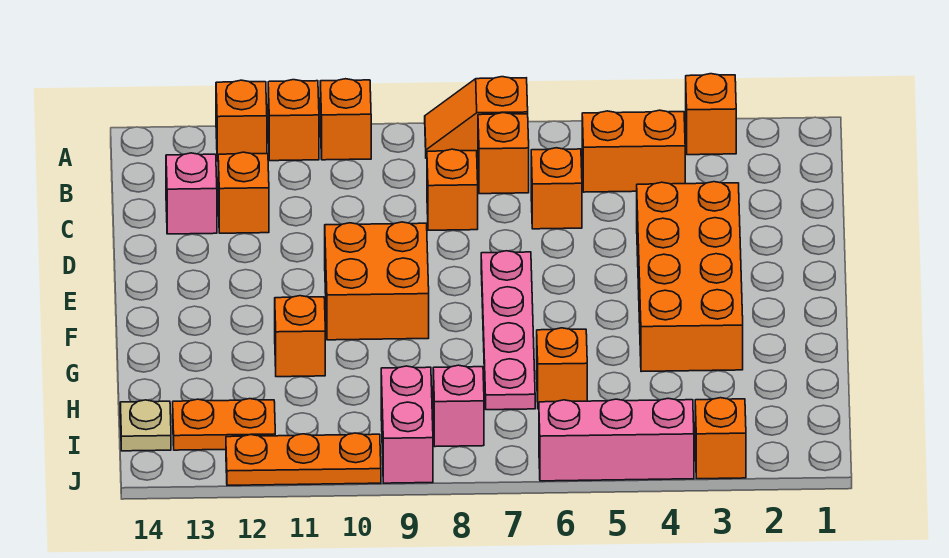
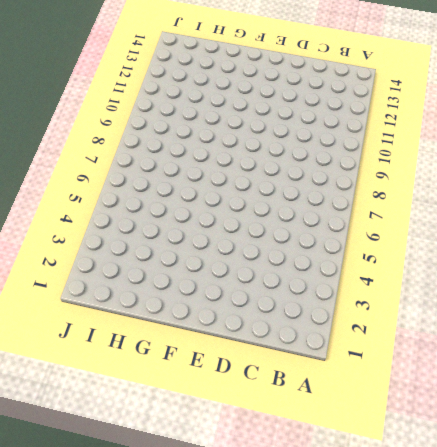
none -> orange brick A3 level 1
none -> orange slope A7:A8 level 1 top 7
none -> orange brick A10 level 1

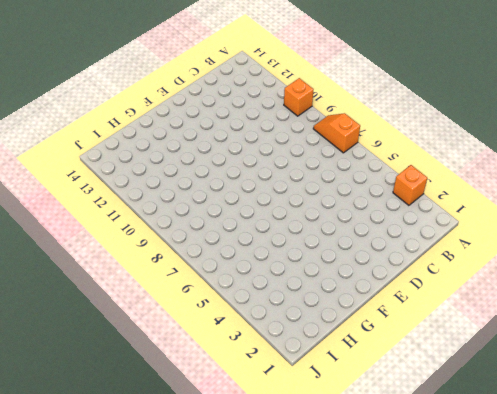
none -> orange brick A11 level 1
none -> orange brick A12 level 1
none -> orange brick B4:B5 level 1

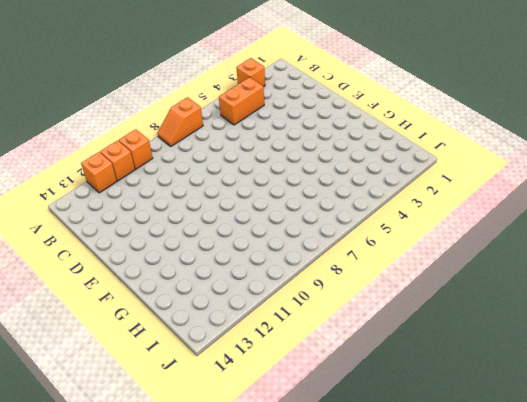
none -> orange brick B7 level 1
none -> orange brick C6 level 1
none -> orange brick C8 level 1

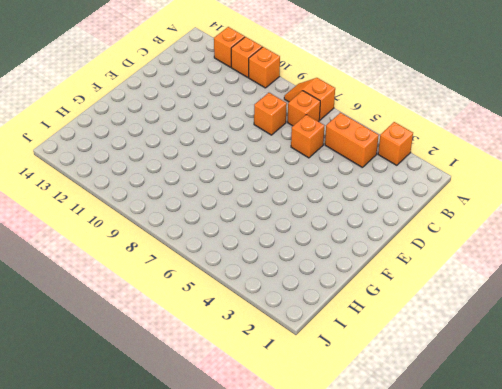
none -> orange brick C12 level 1
none -> pink brick C13 level 1
none -> orange brick D3:G4 level 1

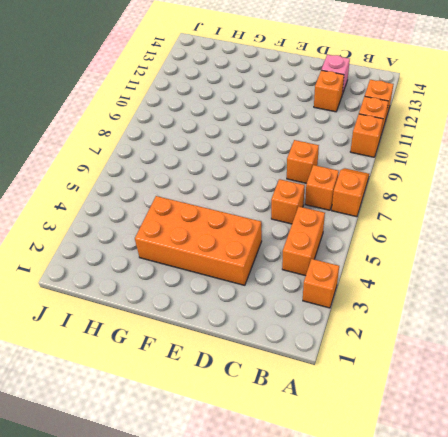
none -> pink plate E7:H7 level 1
none -> orange brick E9:F10 level 1
none -> orange brick G11 level 1

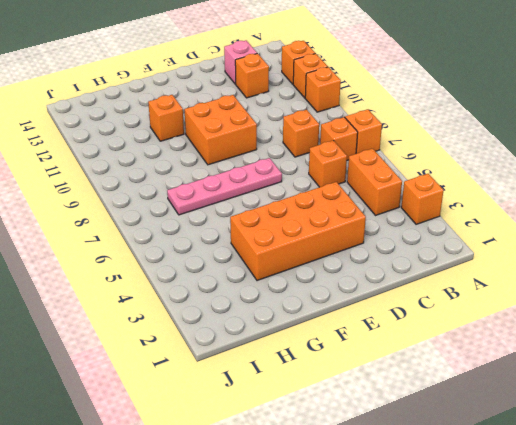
none -> orange brick H6 level 1
none -> pink brick I8 level 1
none -> pink brick I9:J9 level 1

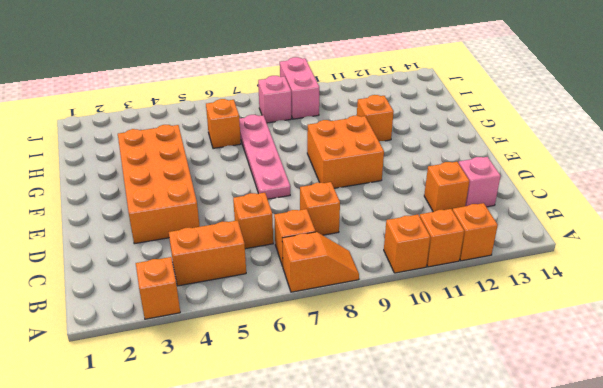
none -> orange plate I12:I13 level 1
none -> tan plate I14 level 1
none -> orange brick J3 level 1

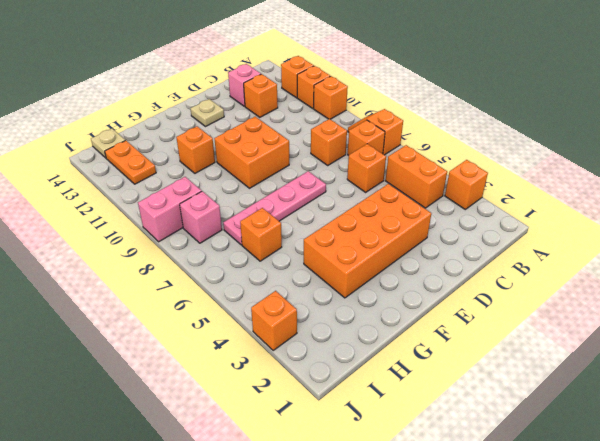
tan plate E13 level 1 -> none
none -> pink brick J4:J6 level 1
none -> orange plate J10:J12 level 1

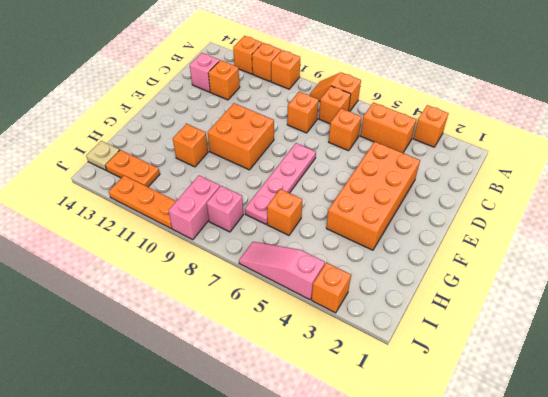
pink slope J4:J6 level 1 top 4 -> pink brick J4:J6 level 1

